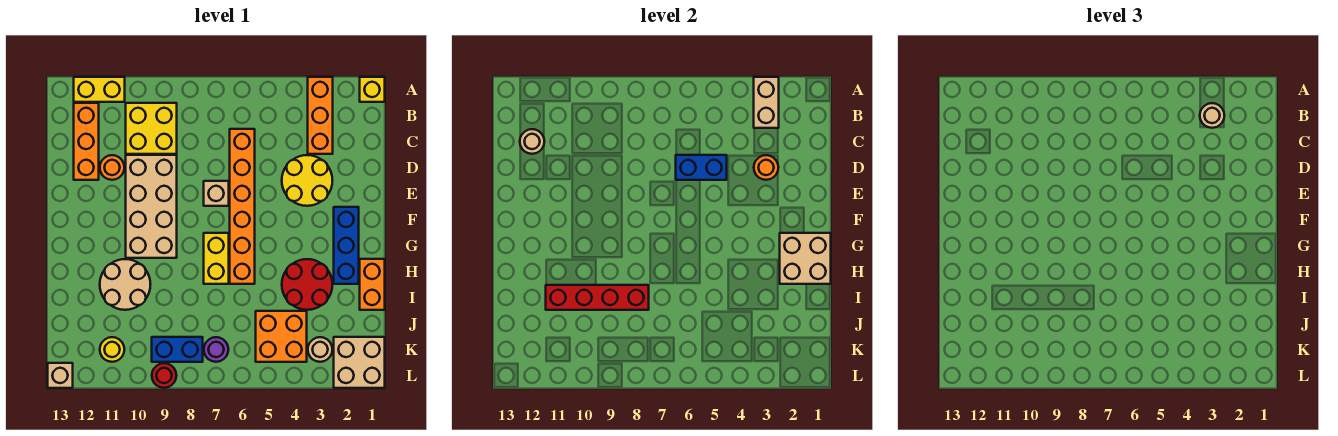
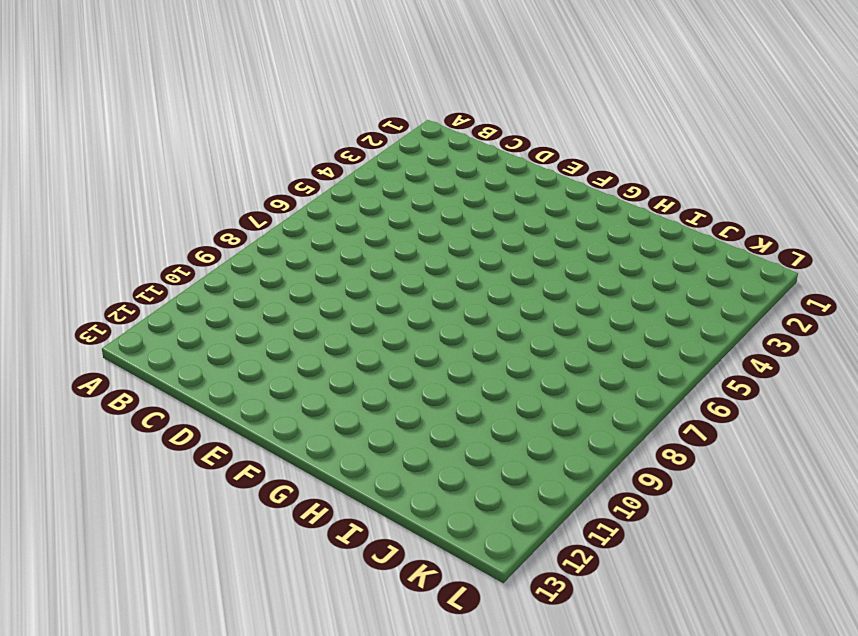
none -> yellow brick A1 level 1
none -> orange brick A3:C3 level 1
none -> yellow brick A11:A12 level 1
none -> yellow brick B9:C10 level 1

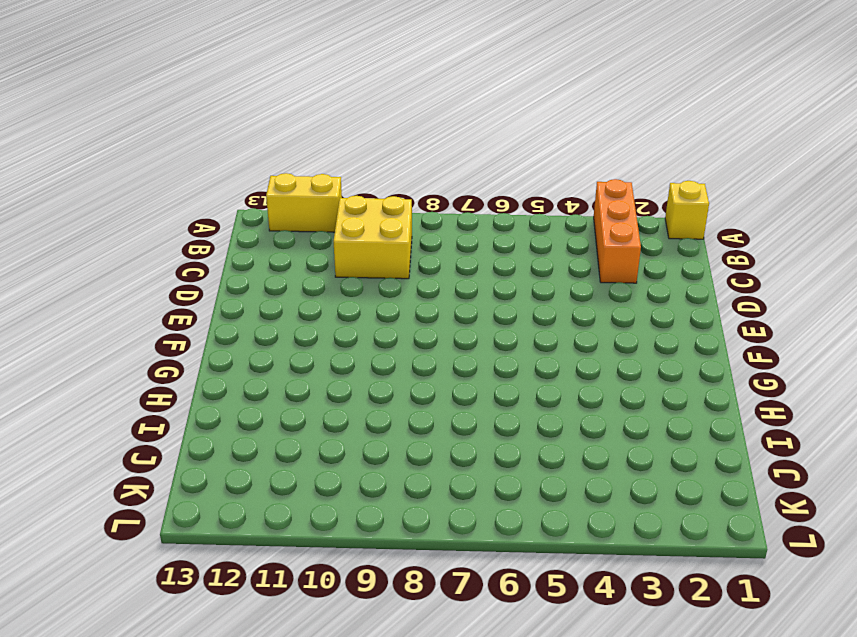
none -> orange brick B12:D12 level 1
none -> orange brick C6:H6 level 1
none -> yellow round brick D3:E4 level 1
none -> tan brick D9:G10 level 1

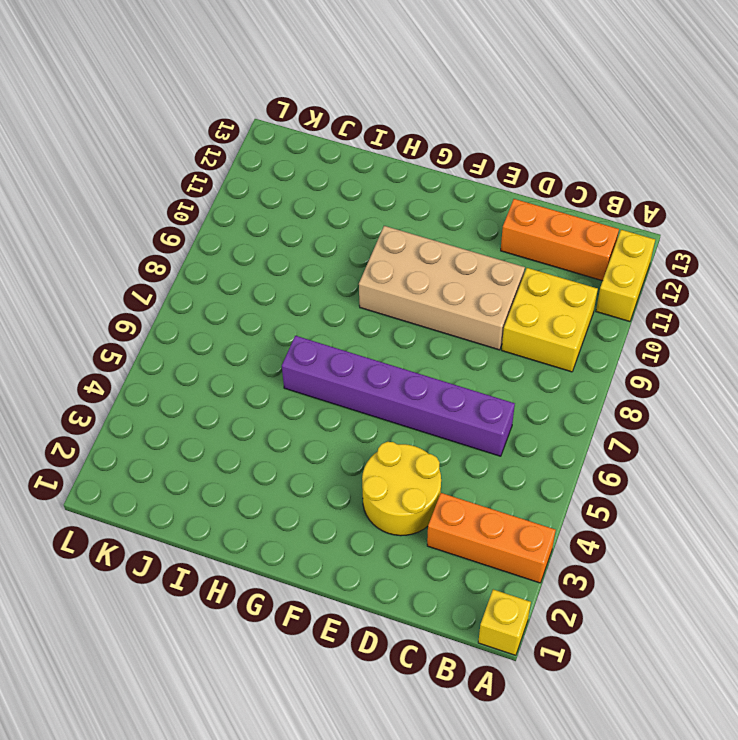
purple brick C6:H6 level 1 -> orange brick C6:H6 level 1
none -> orange round brick D11 level 1
none -> tan brick E7 level 1
none -> blue brick F2:H2 level 1
none -> yellow brick G7:H7 level 1

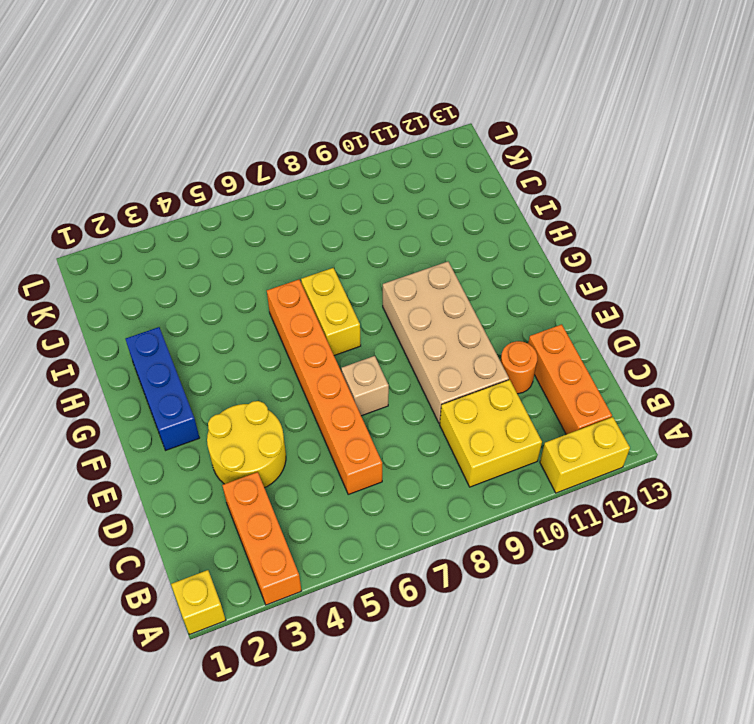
none -> orange brick H1:I1 level 1
none -> red round brick H3:I4 level 1
none -> tan round brick H10:I11 level 1
none -> orange brick J4:K5 level 1

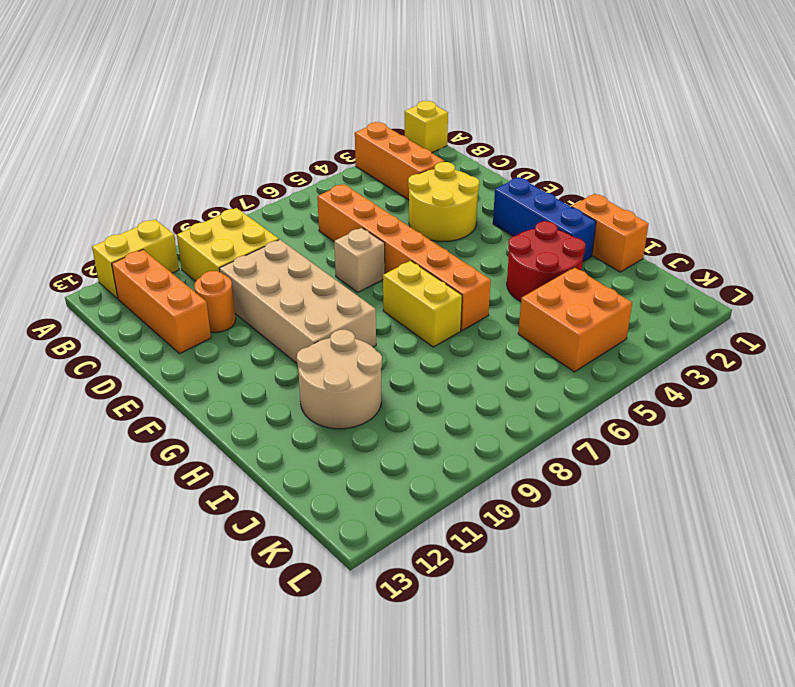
none -> tan brick K1:L2 level 1
none -> tan round brick K3 level 1
none -> purple round brick K7 level 1
none -> blue brick K8:K9 level 1

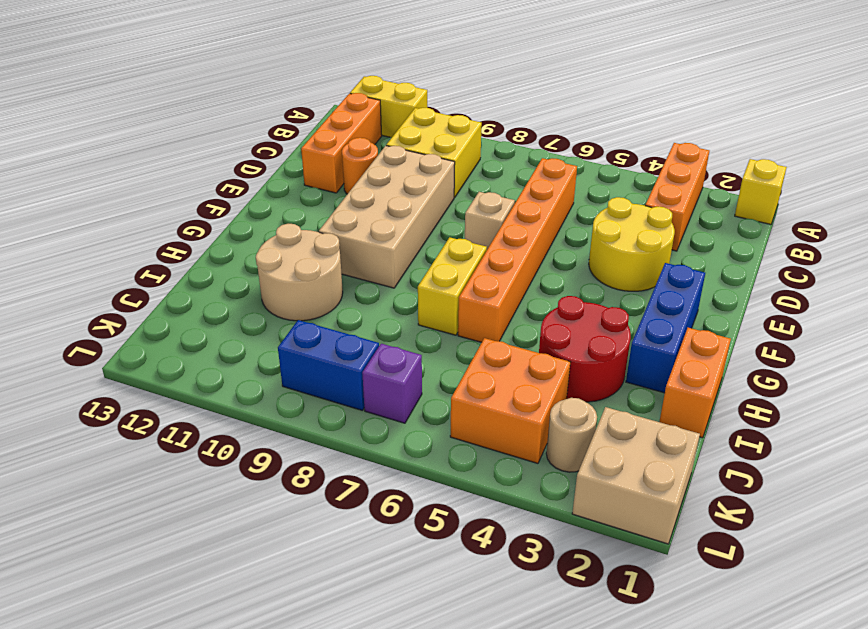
purple brick K7 level 1 -> purple round brick K7 level 1
none -> yellow round brick K11 level 1
none -> red round brick L9 level 1
none -> tan brick L13 level 1
none -> tan brick A3:B3 level 2

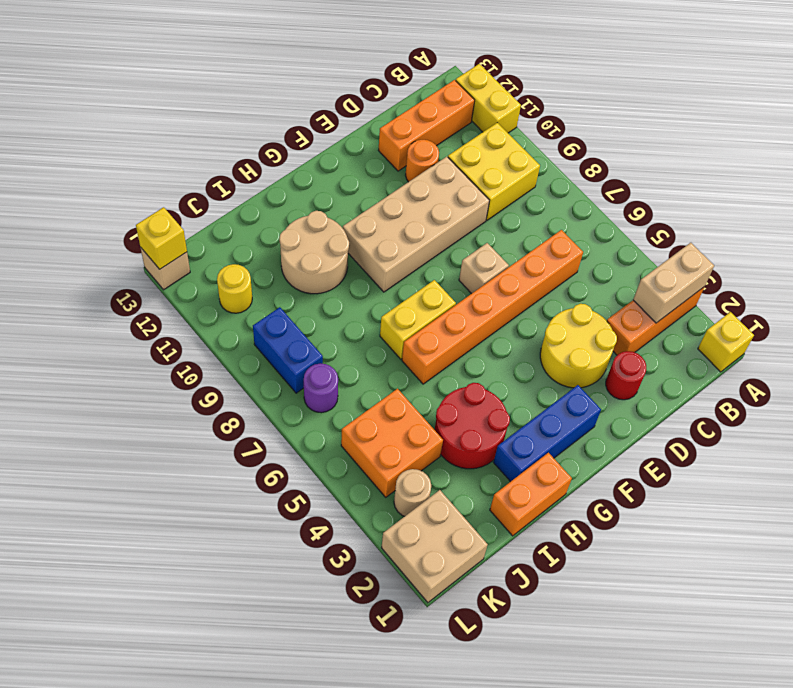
red round brick D2 level 1 -> red round brick L9 level 1
yellow brick L13 level 2 -> none
none -> tan round brick C12 level 2
none -> orange round brick D3 level 2
none -> blue brick D5:D6 level 2
none -> tan brick G1:H2 level 2

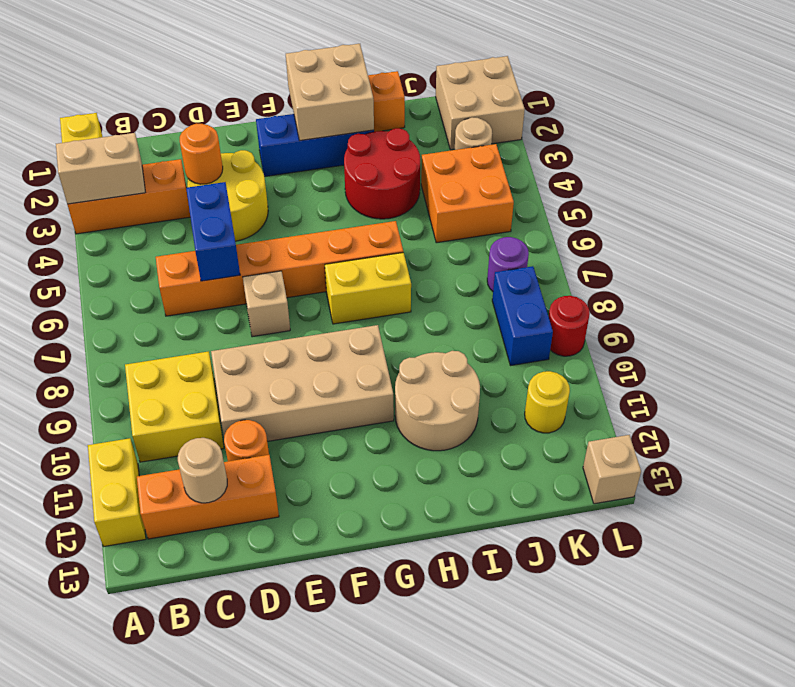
none -> red brick I8:I11 level 2
none -> tan round brick B3 level 3

